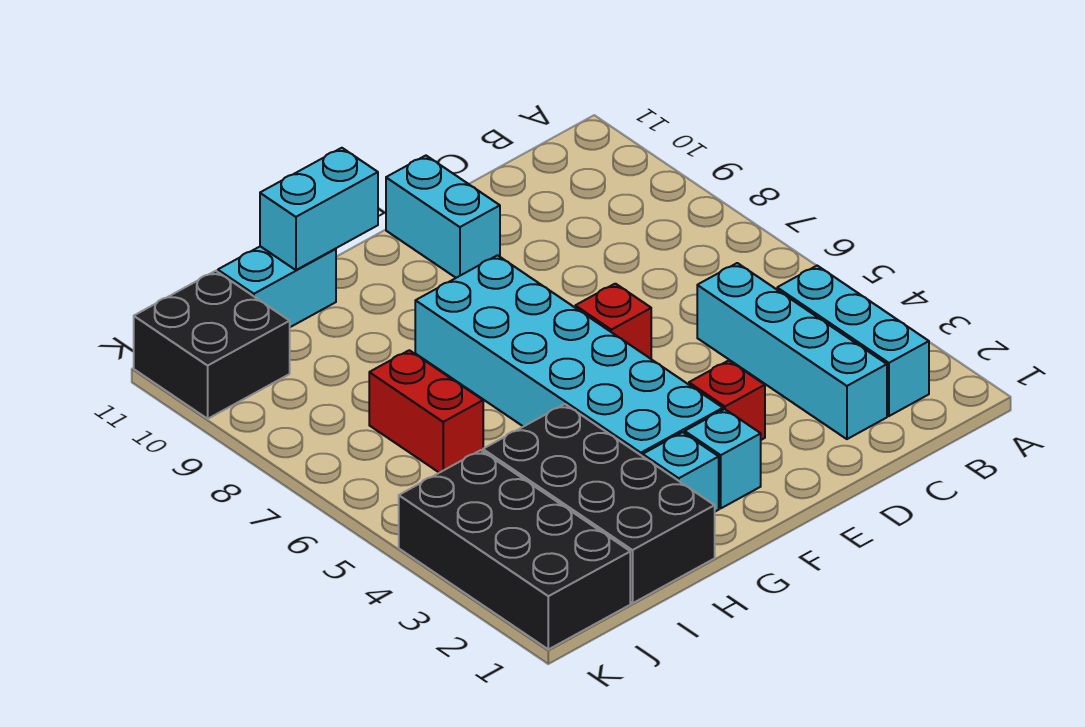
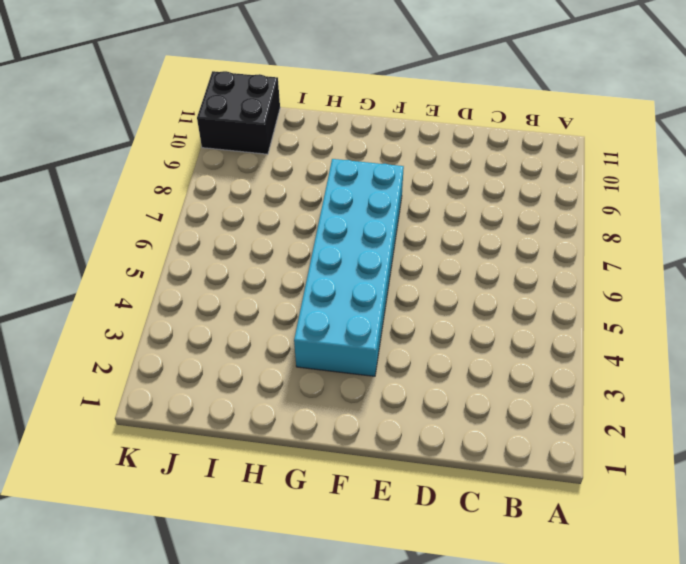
none -> cyan brick B2:B4 level 1
none -> cyan brick C2:C5 level 1
none -> red brick E3 level 1

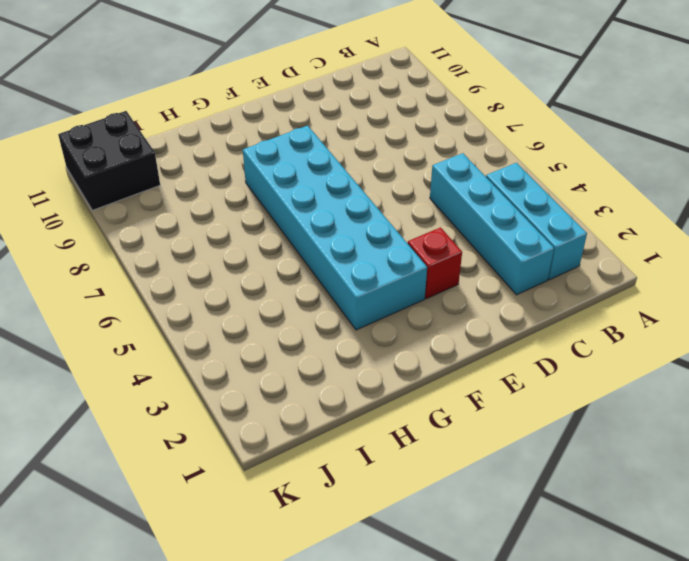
none -> red brick E6 level 1
none -> cyan brick E10:E11 level 1
none -> cyan brick F2 level 1

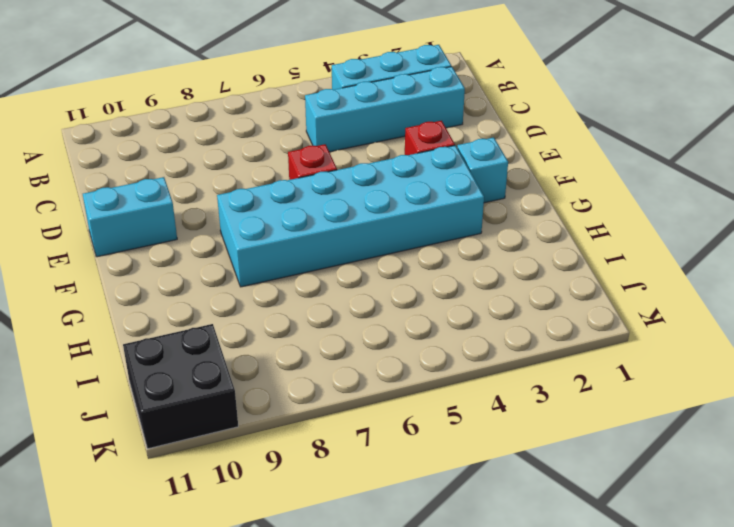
none -> cyan brick G2 level 1
none -> black brick H1:I4 level 1
none -> cyan brick H11:I11 level 1

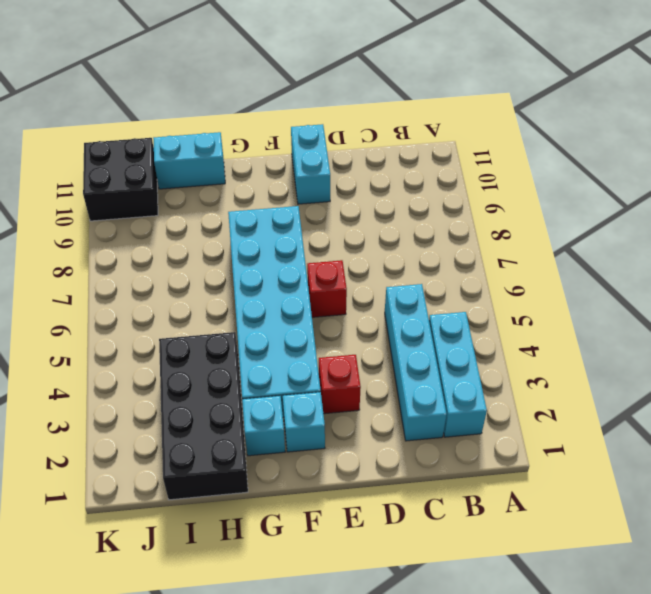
none -> red brick I6:I7 level 1
none -> black brick J1:K4 level 1
none -> cyan brick G11:H11 level 2

